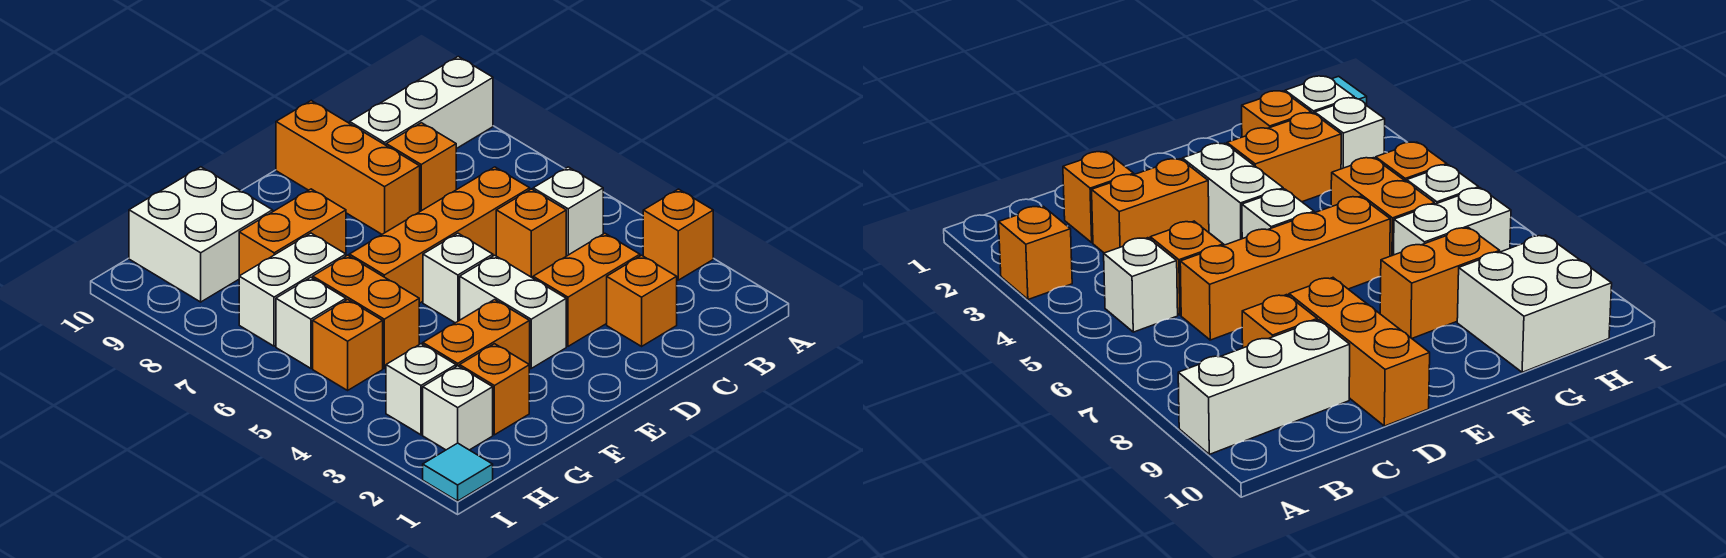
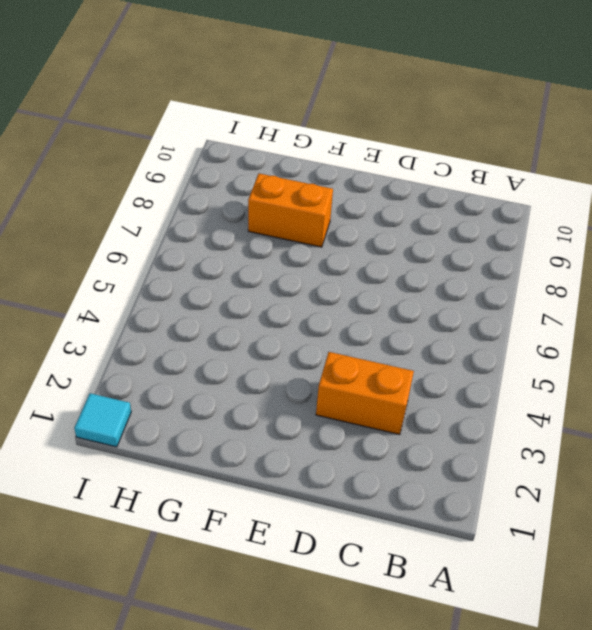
none -> orange brick A3 level 1
none -> white brick A9:C9 level 1
none -> white brick B5 level 1

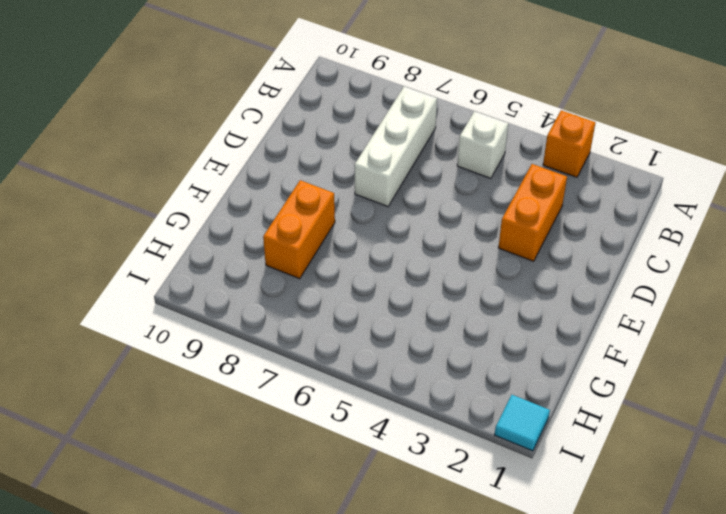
white brick B7:D7 level 1 -> white brick A9:C9 level 1
none -> orange brick C2 level 1
none -> orange brick C5 level 1
none -> orange brick C6:F6 level 1

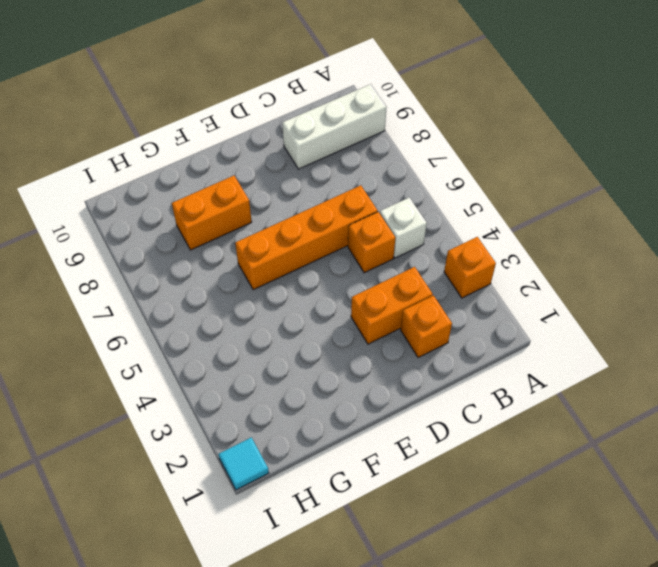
none -> orange brick C8 level 1
none -> orange brick D8:D10 level 1
none -> white brick E3:E4 level 1

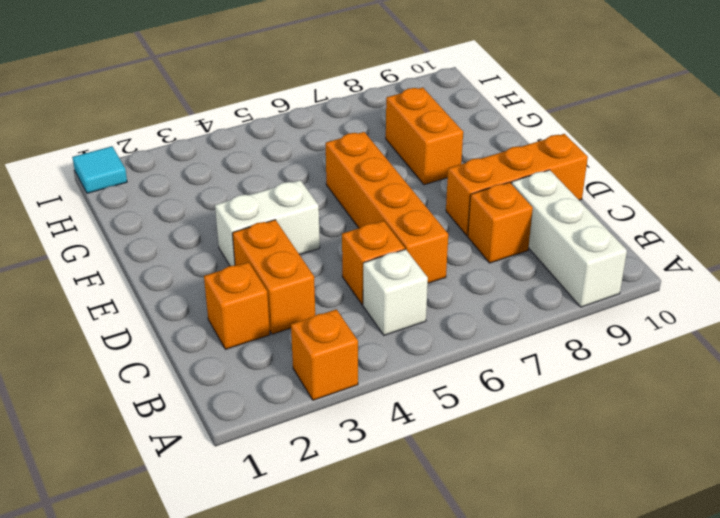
none -> white brick E5 level 1
none -> orange brick F3:G3 level 1
none -> orange brick G2 level 1

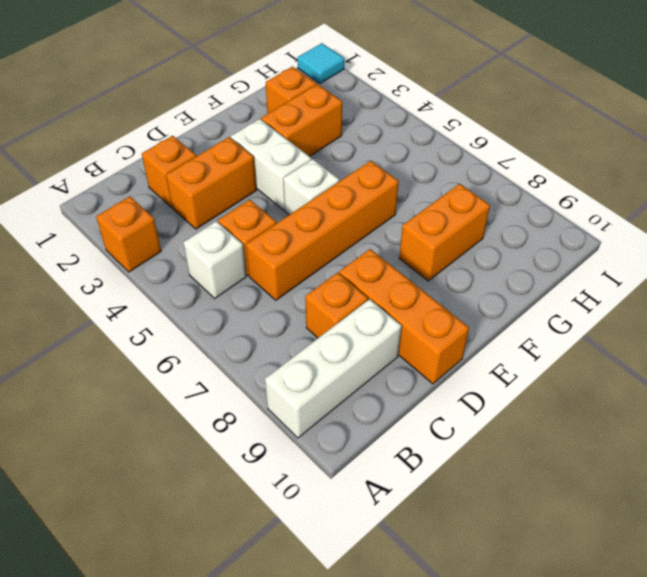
none -> orange brick G5:G6 level 1
none -> white brick G7:H7 level 1
none -> white brick G9:H10 level 1

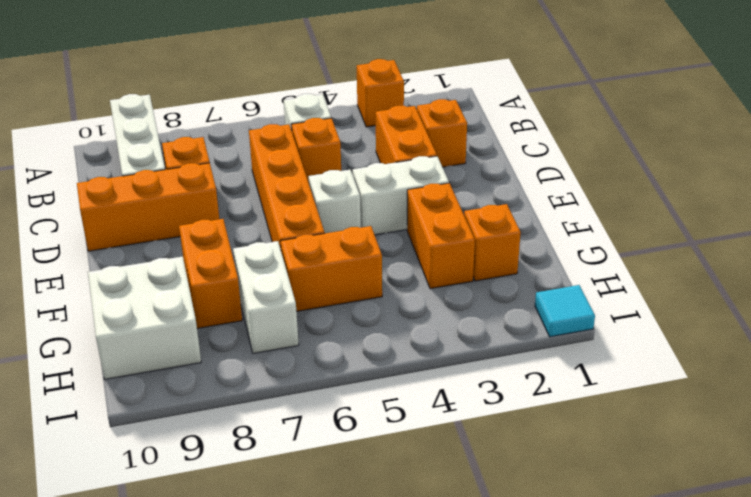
none -> white brick H2 level 1
none -> white brick H3 level 1
none -> orange brick H5 level 1

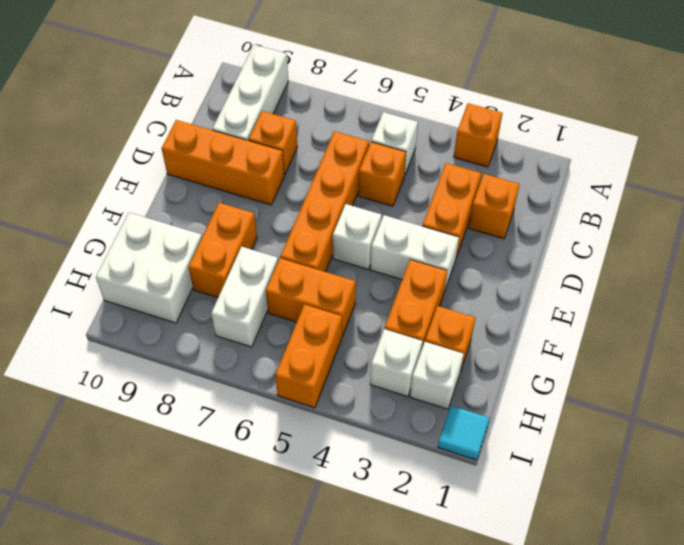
orange brick H5:I5 level 1 -> orange brick H5 level 1
none -> white brick H6 level 1

